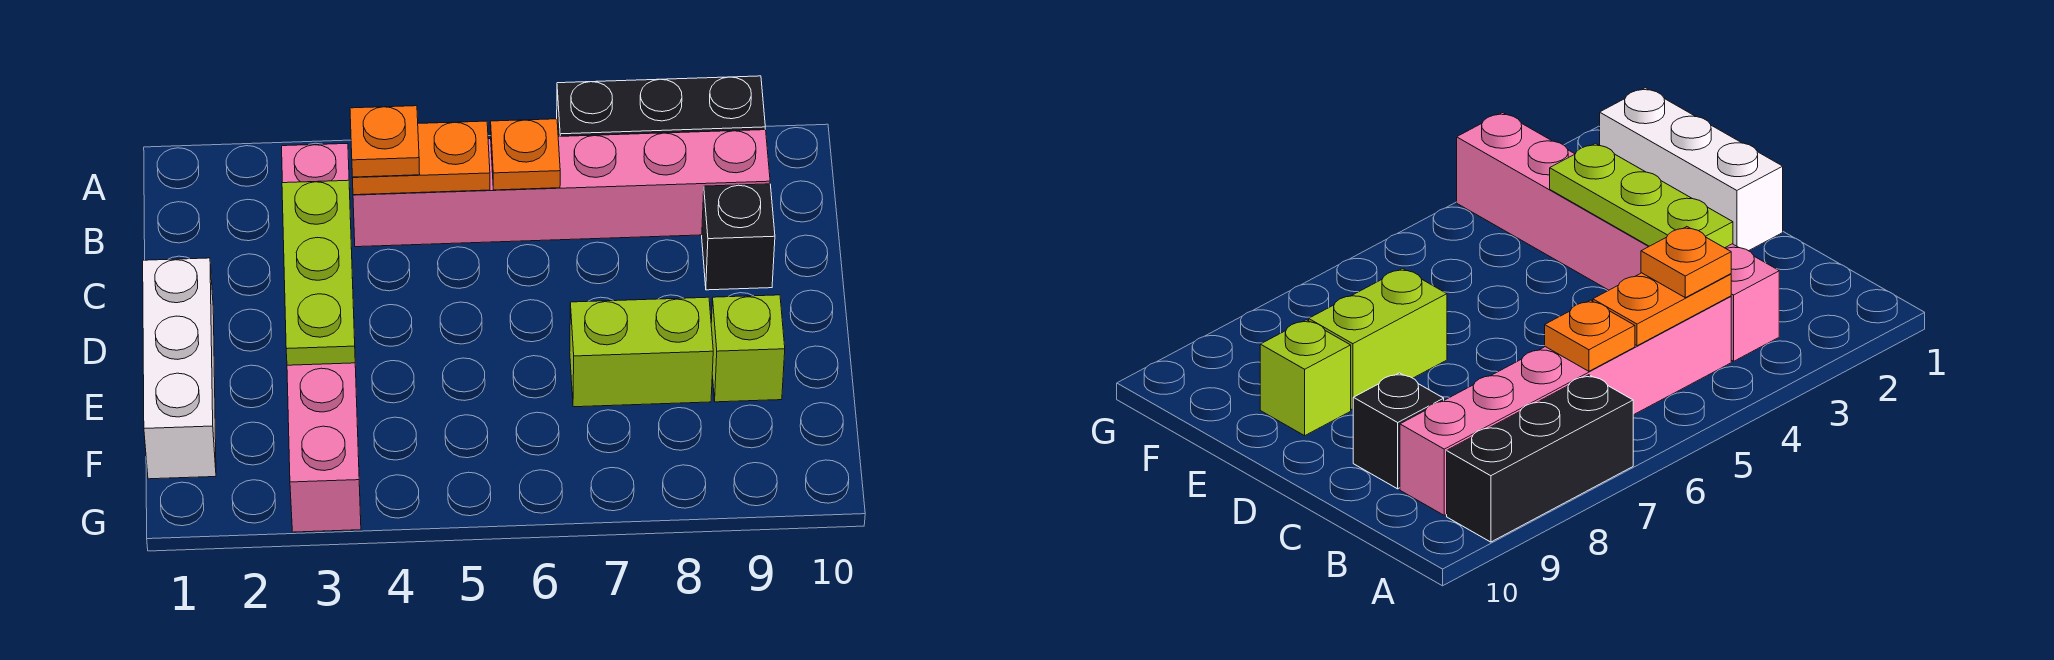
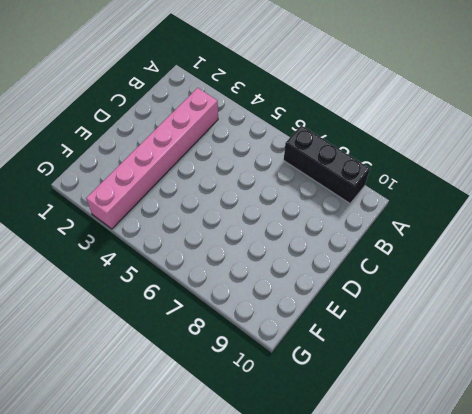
none -> pink brick B4:B9 level 1
none -> black brick C9 level 1

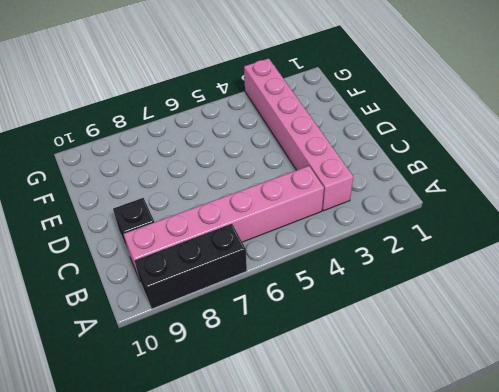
none -> white brick D1:F1 level 1
none -> lime brick E7:E8 level 1

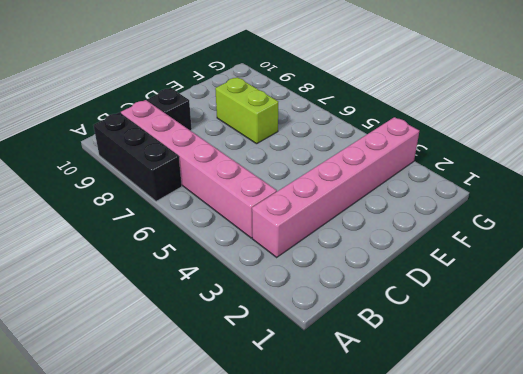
none -> white brick D1:F1 level 1
none -> lime brick E9 level 1

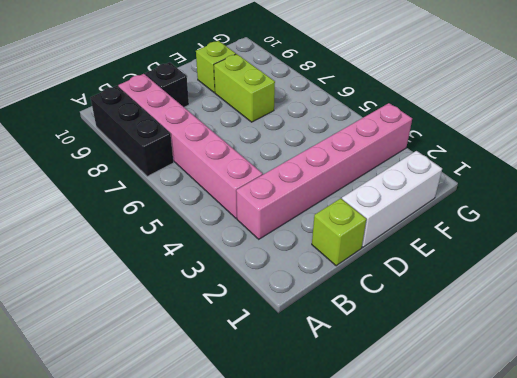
lime brick C1 level 1 -> none
none -> orange plate B4:B5 level 2
none -> orange plate B6 level 2

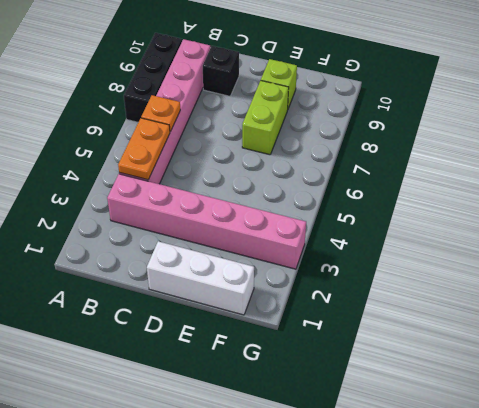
none -> lime plate C3:E3 level 2
none -> orange plate B4 level 3

